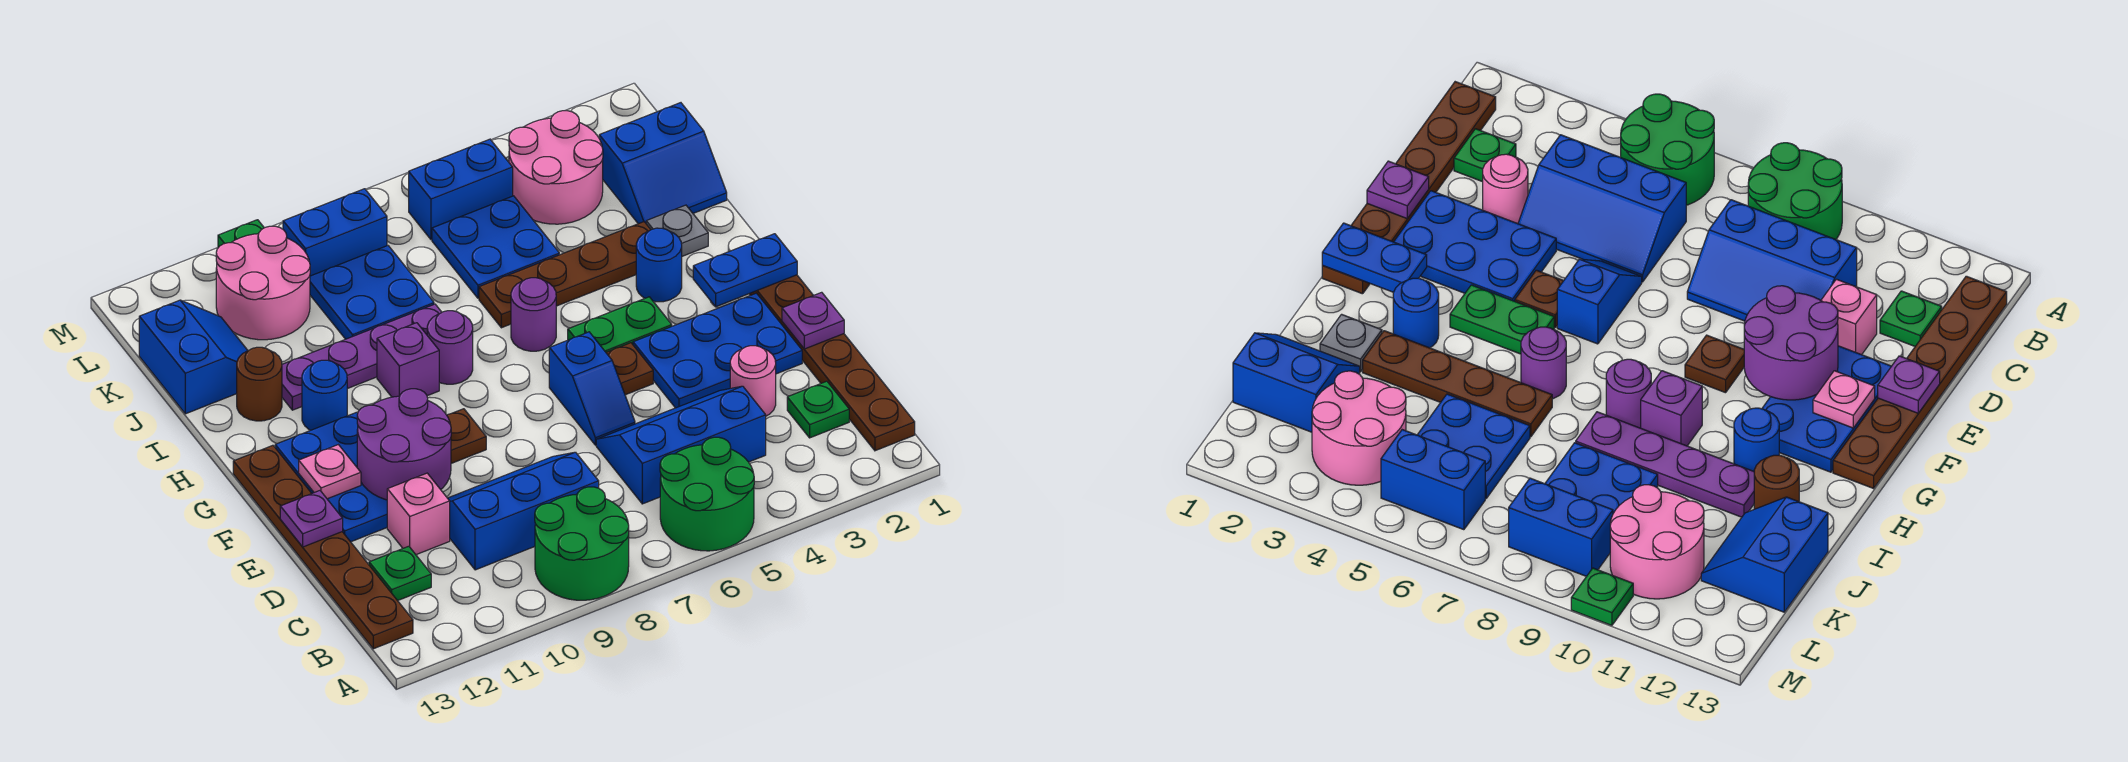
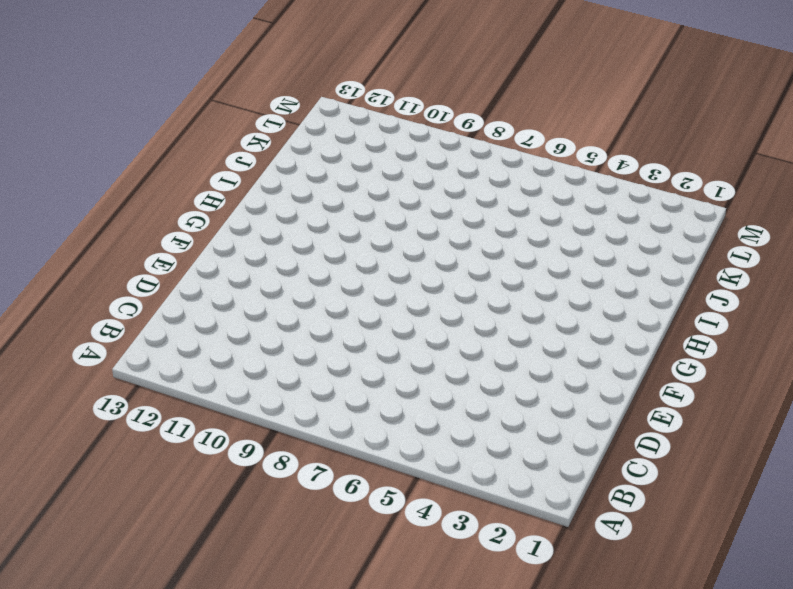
none -> green round brick A5:B6 level 1
none -> green round brick A8:B9 level 1
none -> brown plate B1:G1 level 1
none -> brown plate B13:G13 level 1

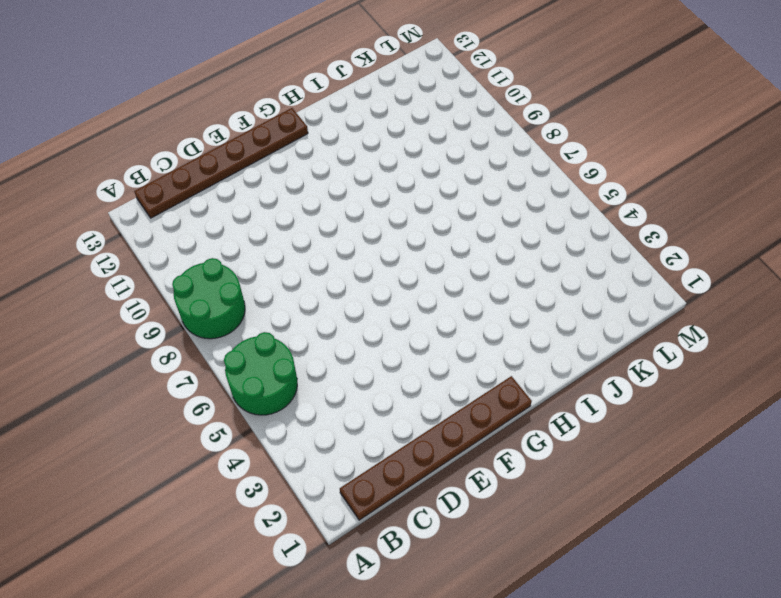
none -> green plate C2 level 1
none -> blue slope C4:D6 level 1 top C
none -> blue slope C8:D10 level 1 top C
none -> green plate C12 level 1

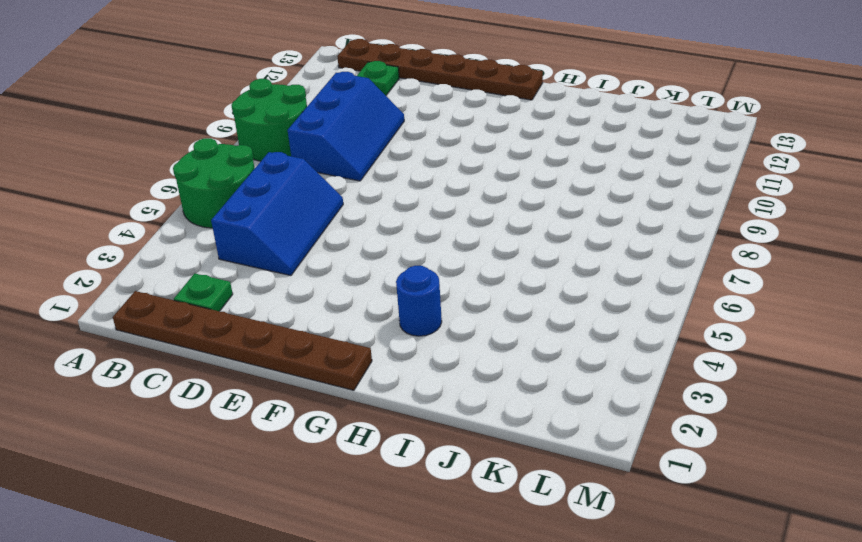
none -> pink round brick D3 level 1
none -> pink brick D11 level 1
none -> blue plate E2:F4 level 1
none -> blue slope E6:F6 level 1 top F

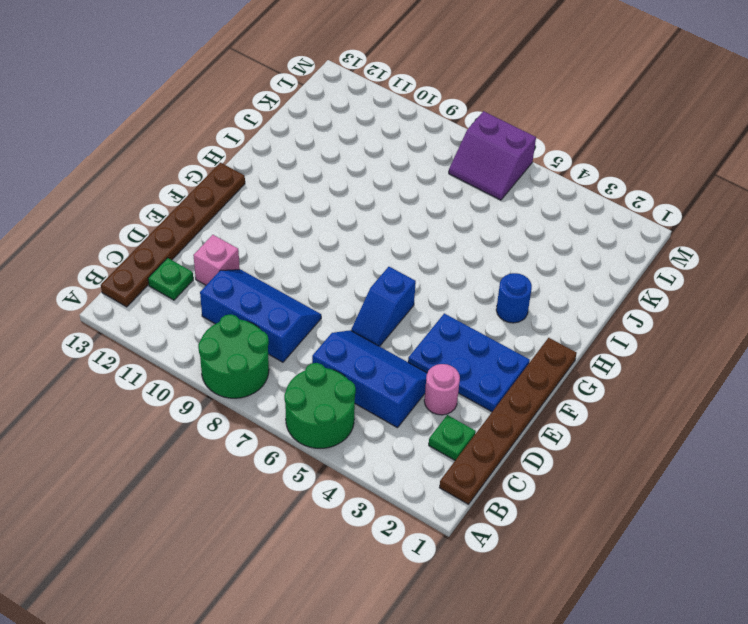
purple slope L6:M7 level 1 top M -> blue brick L5:L6 level 1
none -> blue plate E11:G12 level 1
none -> brown plate F5 level 1
none -> brown plate F9 level 1
none -> green plate G4:G5 level 1

